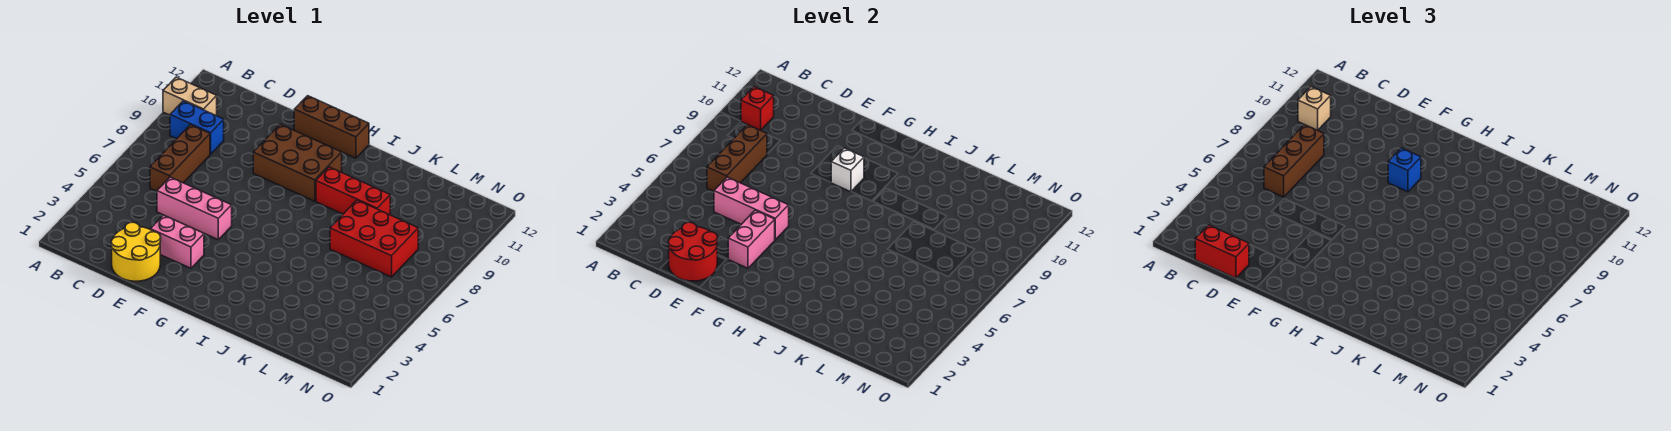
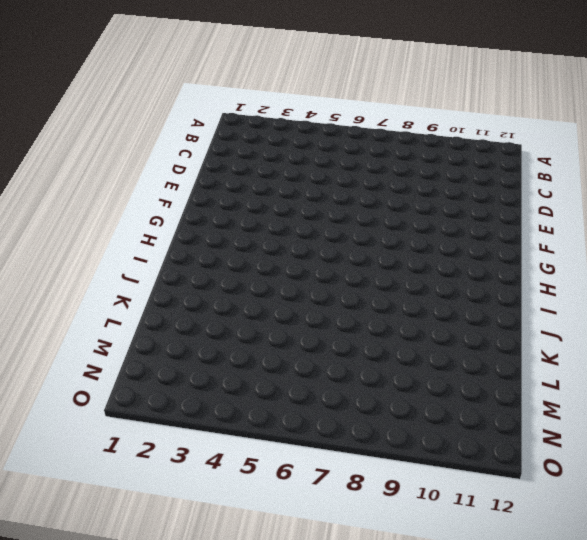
none -> tan brick A10:B10 level 1
none -> blue brick B9:C9 level 1
none -> brown brick C6:C8 level 1

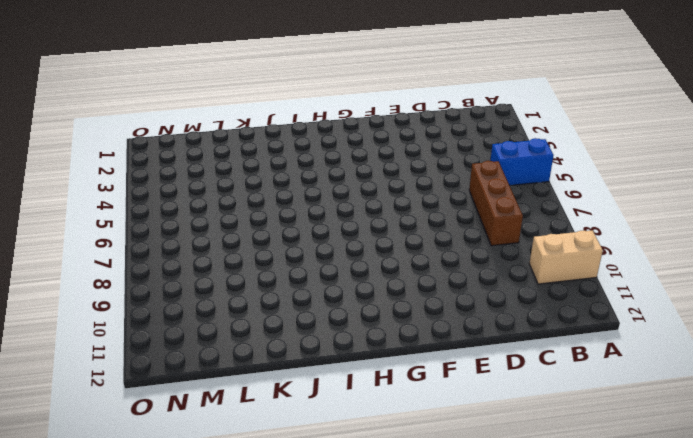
blue brick A5:B5 level 1 -> blue brick B9:C9 level 1
none -> yellow round brick D1:E2 level 1
none -> pink brick D5:F5 level 1
none -> pink brick E3:F3 level 1

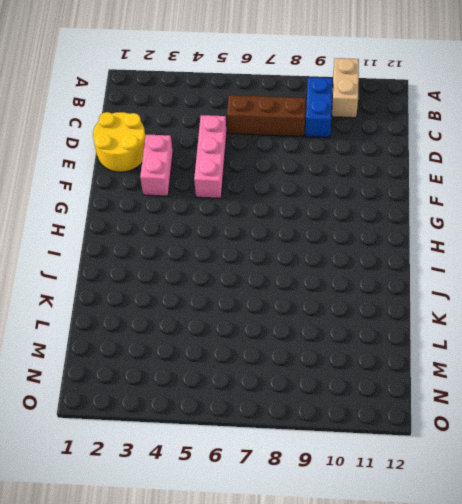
none -> brown brick F9:H10 level 1
none -> brown brick F12:H12 level 1
none -> red brick I9:K9 level 1

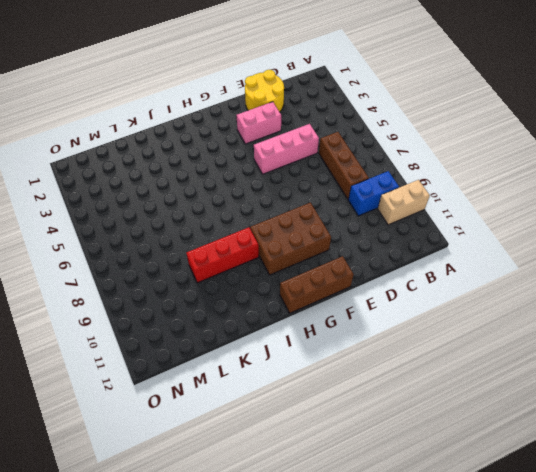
none -> red brick K7:M8 level 1
none -> red brick B10 level 2
none -> brown brick C6:C8 level 2

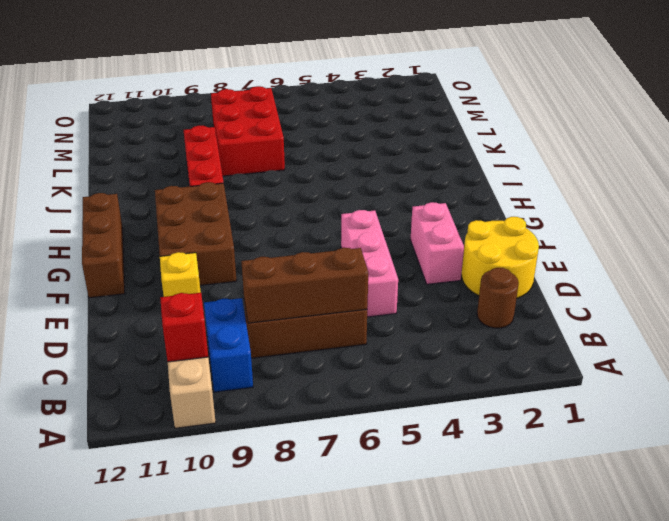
brown round brick C2 level 1 -> none
yellow brick E10 level 1 -> none
none -> red round brick D1:E2 level 2
none -> pink brick D5:F5 level 2
none -> pink brick F3:F4 level 2

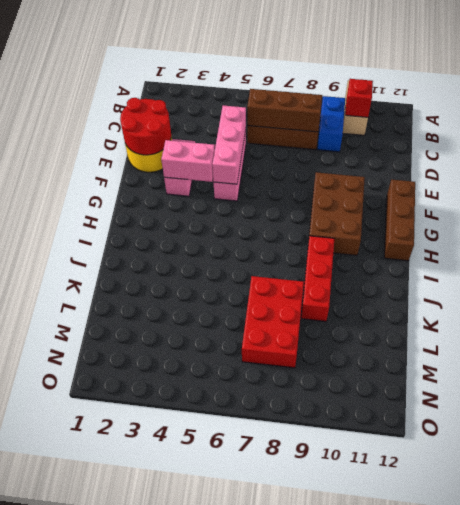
none -> white brick G9 level 2
none -> tan brick B10 level 3
none -> red brick C1:D1 level 3

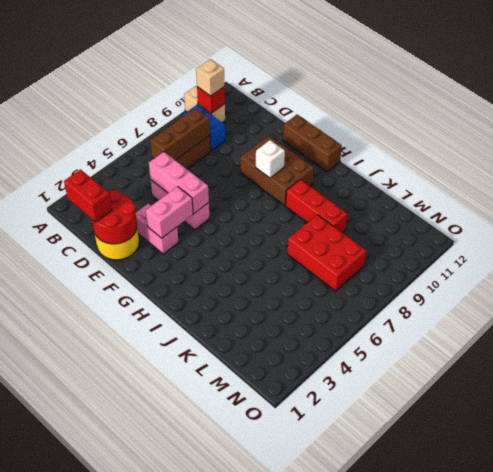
none -> brown brick C6:C8 level 3
none -> blue brick G9 level 3

